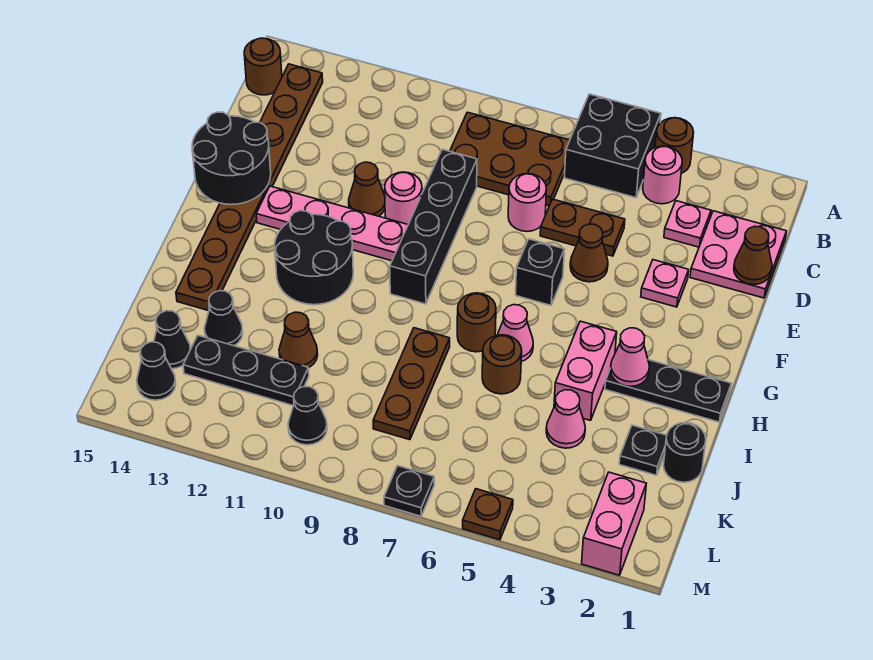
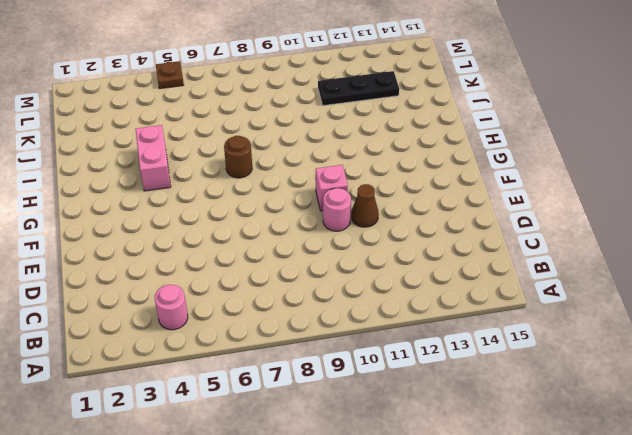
pink brick F10 level 1 -> pink plate F10:F13 level 1
none -> brown round brick A4 level 1
none -> black brick A5:B6 level 1
none -> brown plate B7:C9 level 1
none -> brown plate B14:I14 level 1

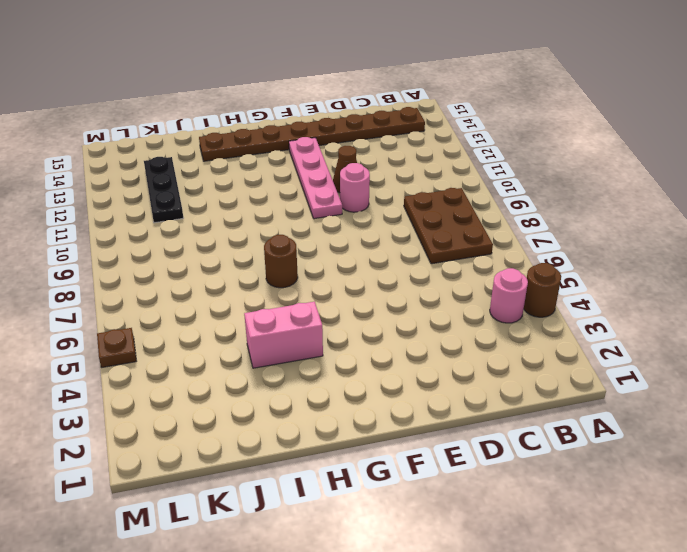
none -> black brick A5:B6 level 1
none -> brown round brick B15 level 1
none -> pink plate C1:D2 level 1
none -> pink plate C3 level 1

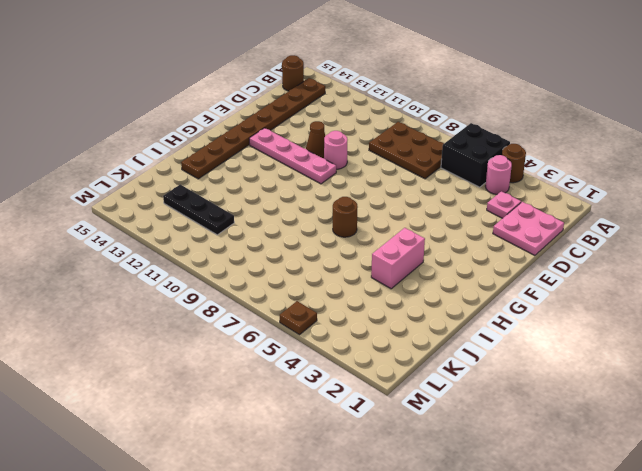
none -> brown plate D5:D6 level 1
none -> pink round brick D7 level 1
none -> black brick D9:G9 level 1
none -> pink plate E3 level 1

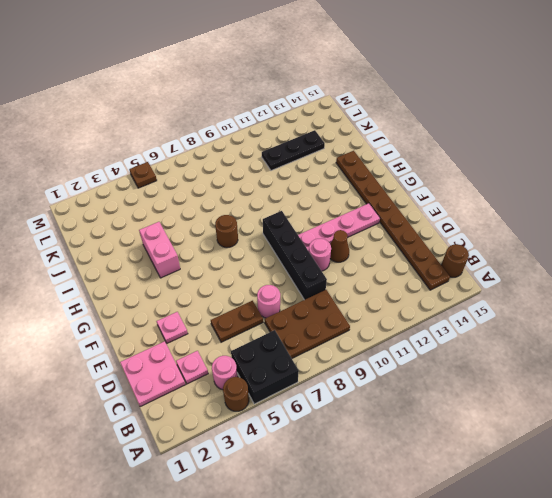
none -> brown cone E5 level 1
none -> black brick F6 level 1
none -> black round brick G11:H12 level 1
none -> black plate H1:H3 level 1

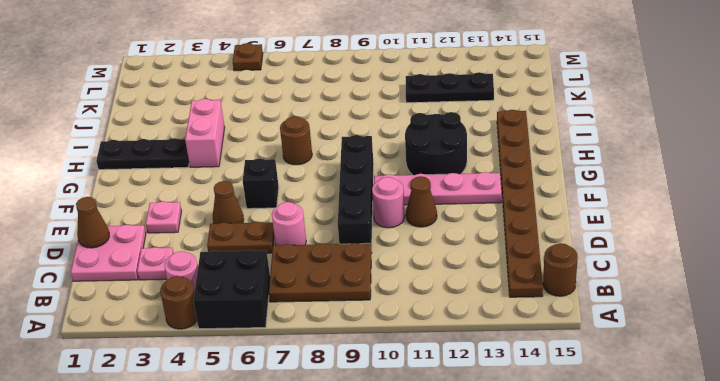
none -> pink cone H6 level 1
none -> brown round brick I6 level 1
none -> brown plate I8:K8 level 1
none -> black round brick J1 level 1

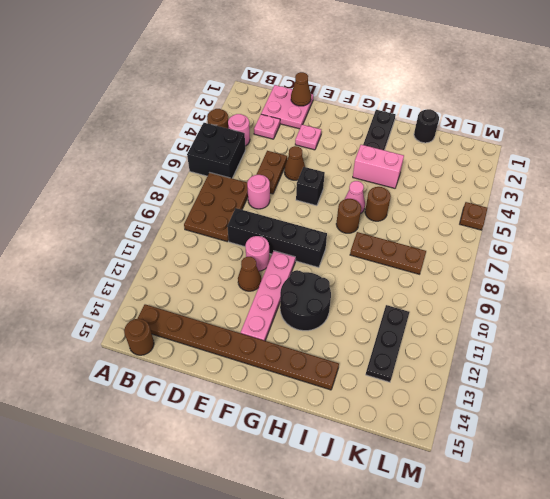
none -> black plate J2 level 1
none -> pink cone J4 level 1
none -> brown cone J11 level 1
none -> black cone J13 level 1

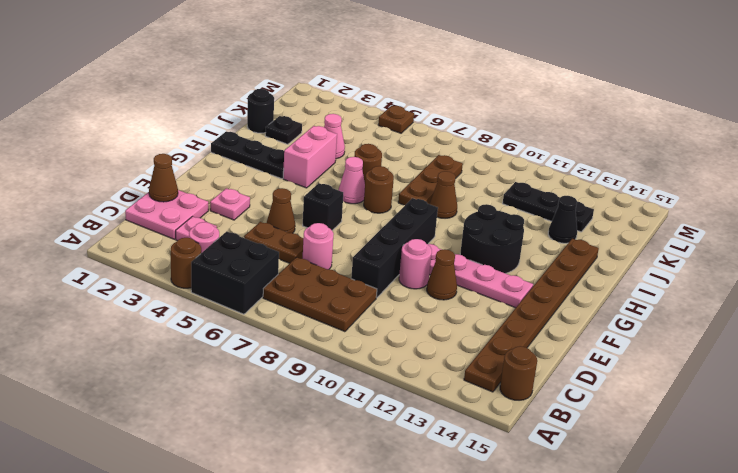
brown cone I9 level 1 -> brown cone J11 level 1
none -> black cone K14 level 1
none -> pink brick L2:M2 level 1
none -> black cone L10 level 1
none -> black cone L14 level 1

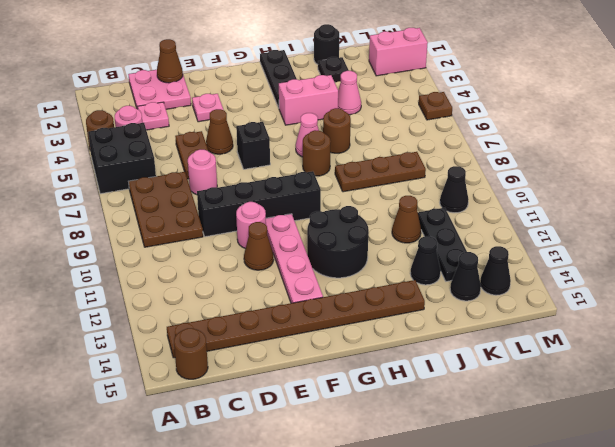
none -> black plate M7 level 1
none -> black round brick E14:F15 level 2
none -> pink cone H3 level 2

